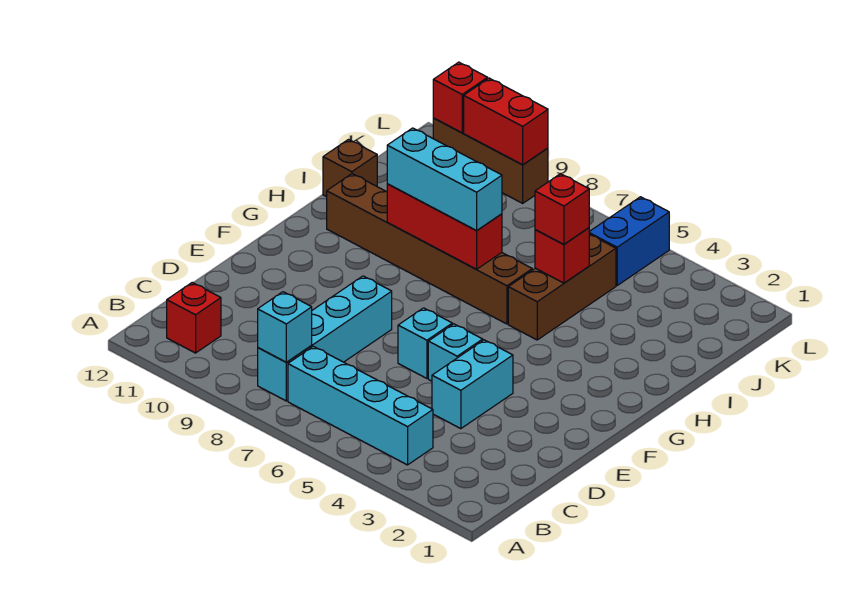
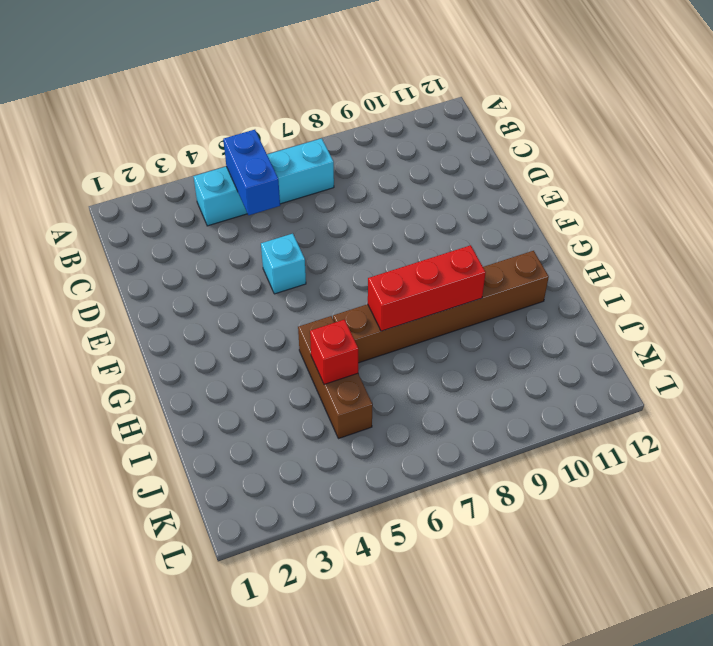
blue brick B5:C5 level 2 -> blue brick K5:L5 level 1
none -> cyan brick B8:E8 level 1
none -> red brick B11 level 1
none -> cyan brick D4:E4 level 1

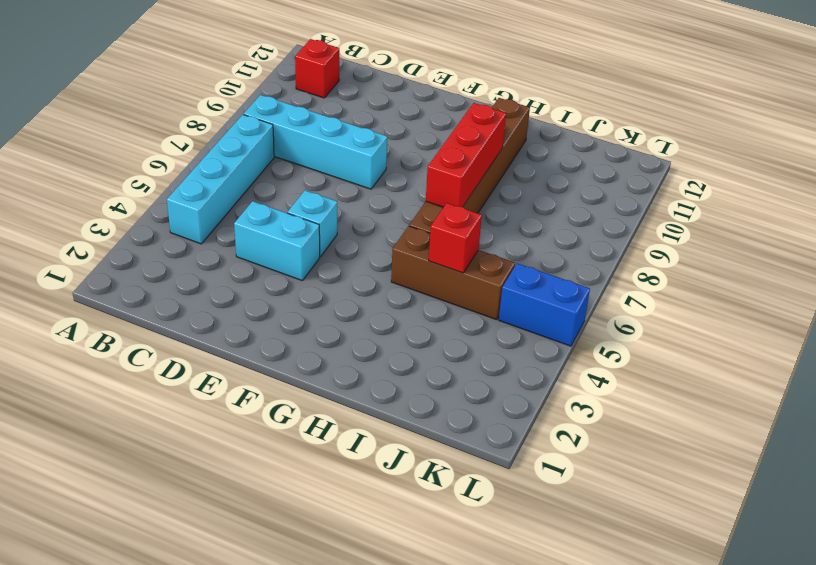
none -> cyan brick E6 level 1
none -> brown brick I12 level 1
none -> brown brick L9:L11 level 1

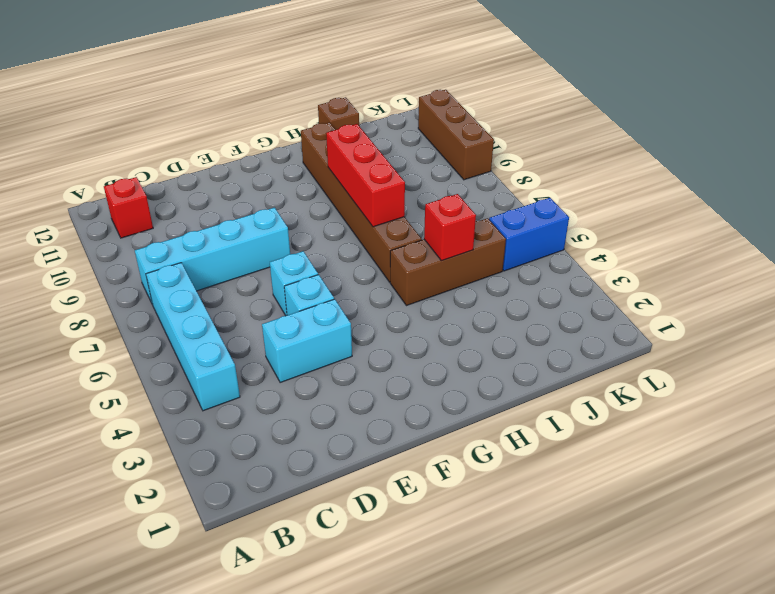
none -> cyan brick B8 level 2
none -> red brick L9:L10 level 2
none -> red brick L11 level 2

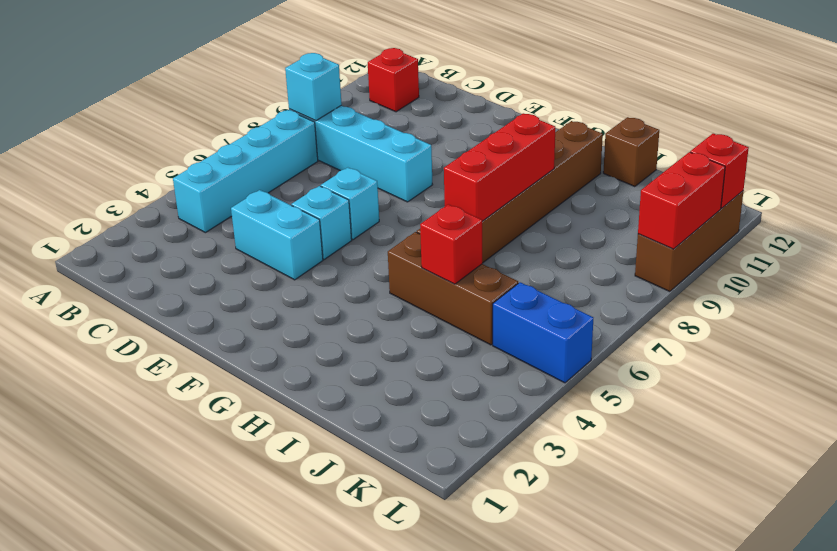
none -> cyan brick H7:H9 level 3
none -> red brick I5 level 3

